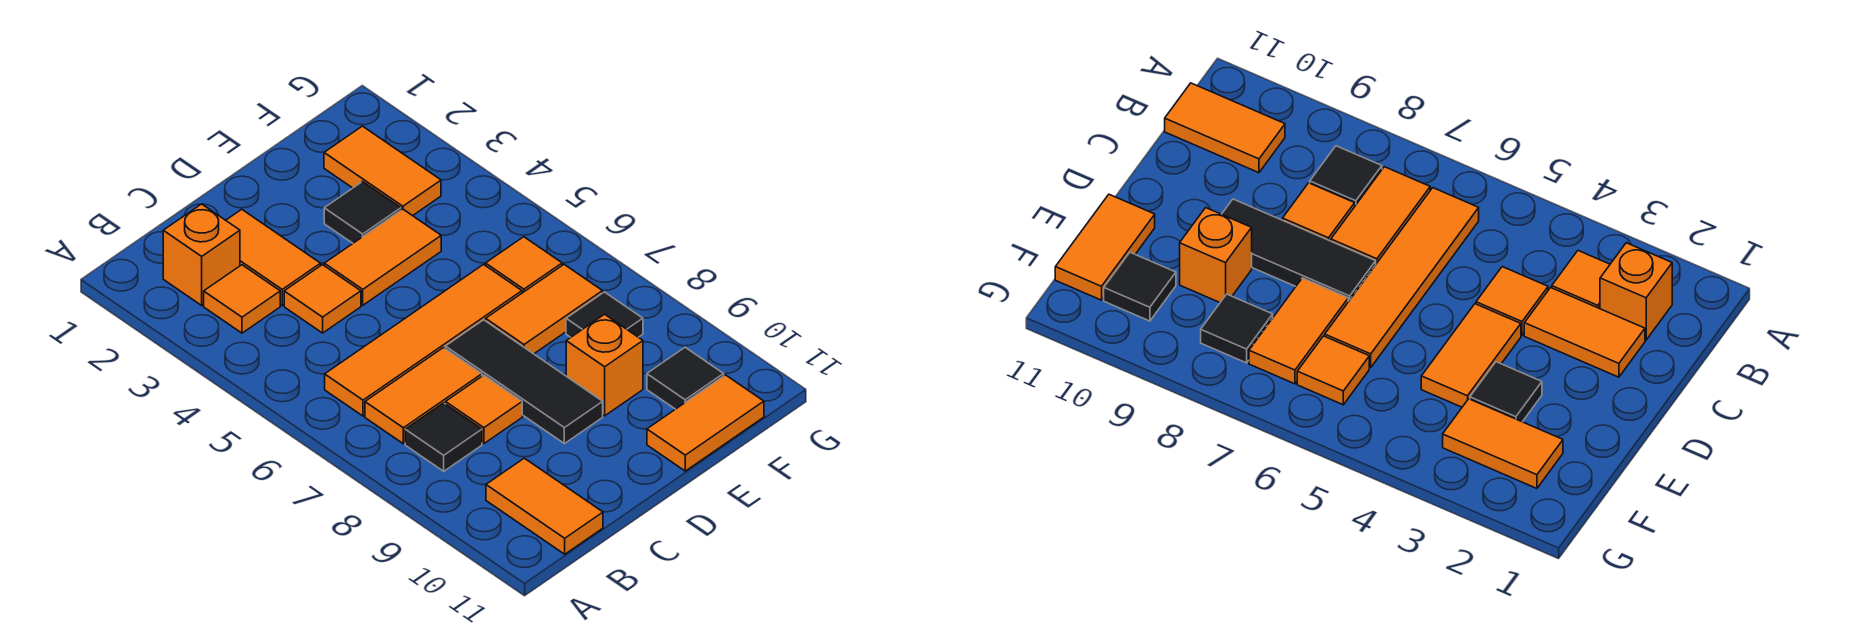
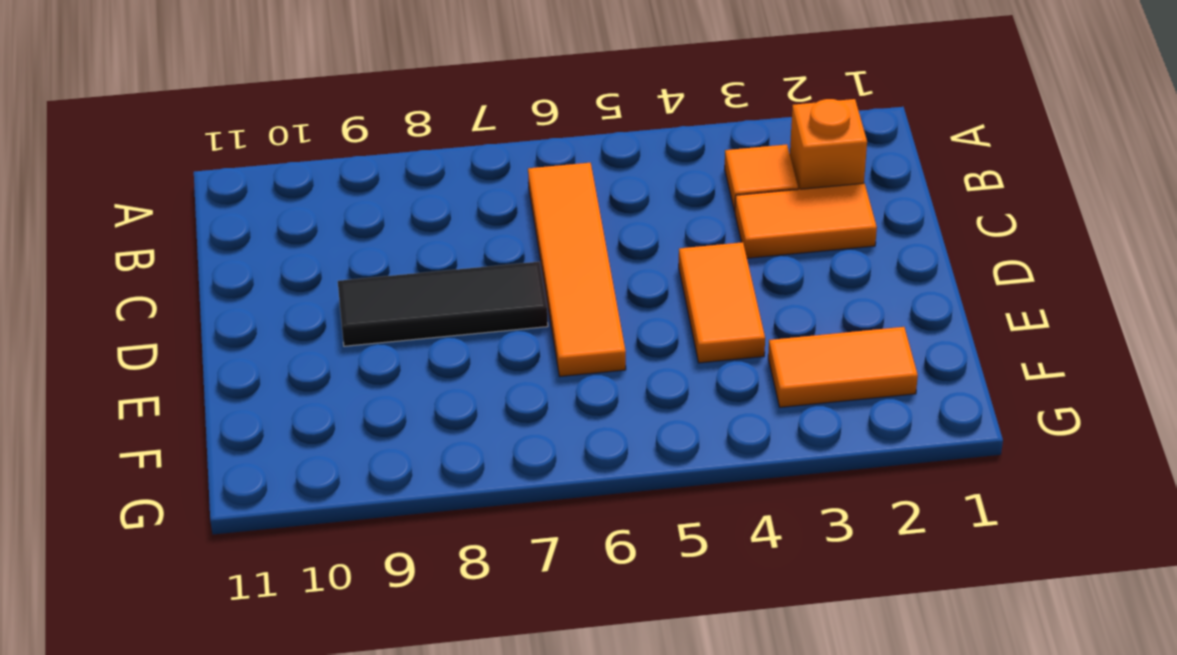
none -> orange tile B7:C7 level 1
none -> black tile B8 level 1
none -> orange tile B10:B11 level 1

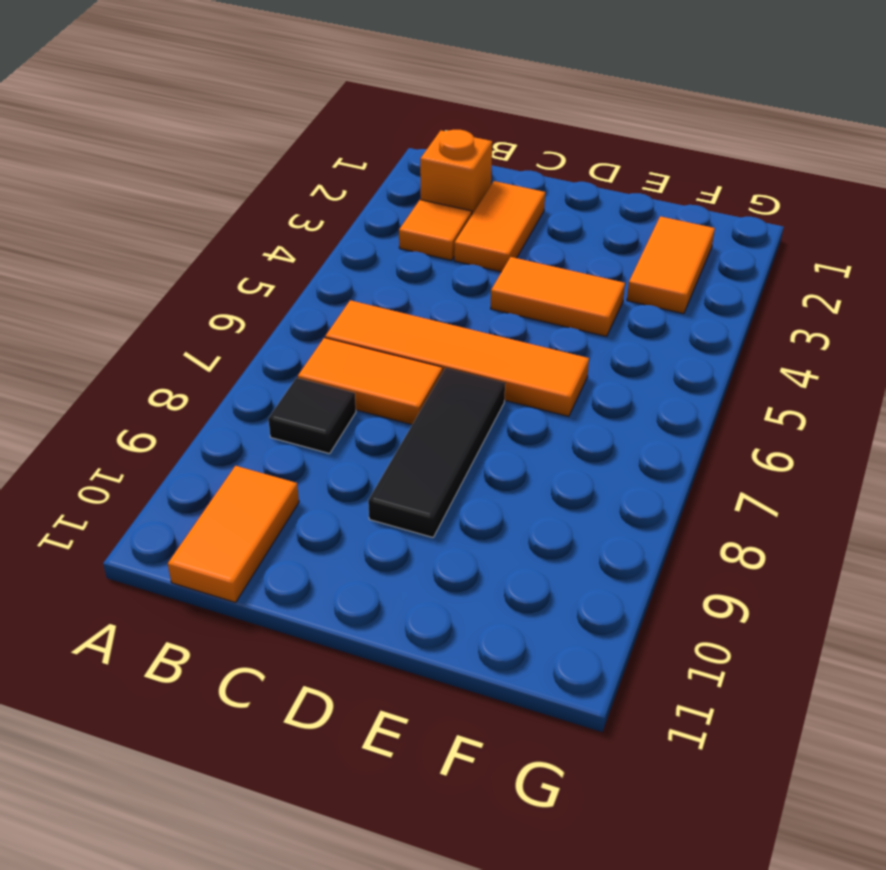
none -> orange tile C4 level 1
none -> orange tile C8 level 1
none -> black tile E3 level 1

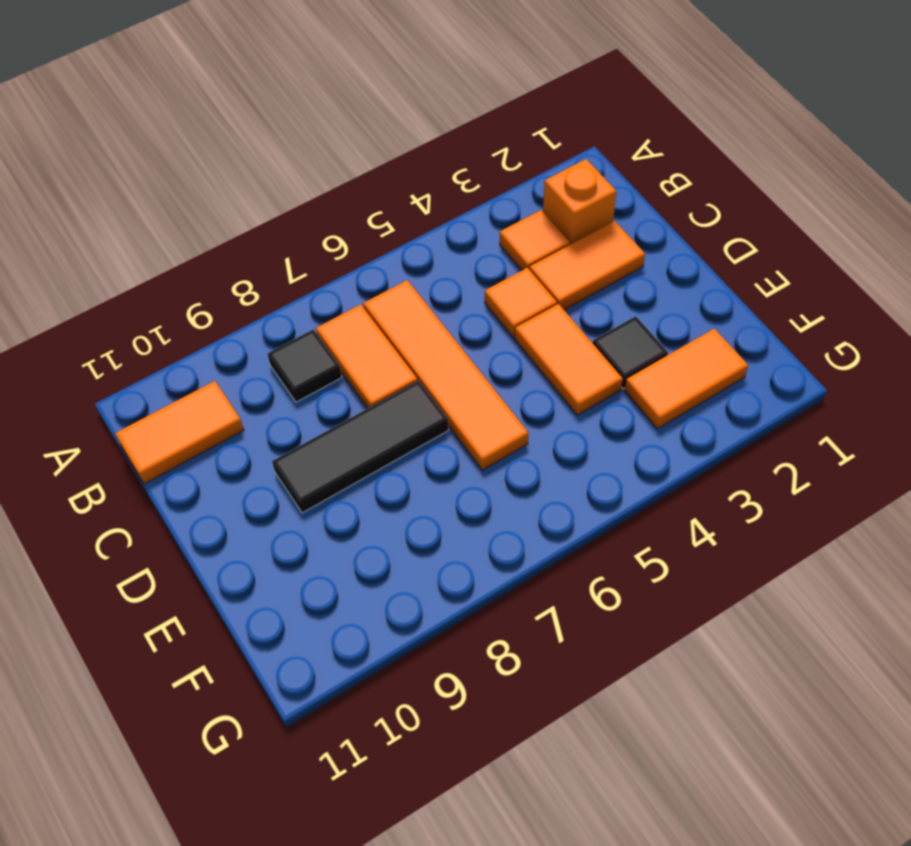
none -> orange tile C8 level 1
none -> orange tile E7:F7 level 1
none -> orange brick E9 level 1

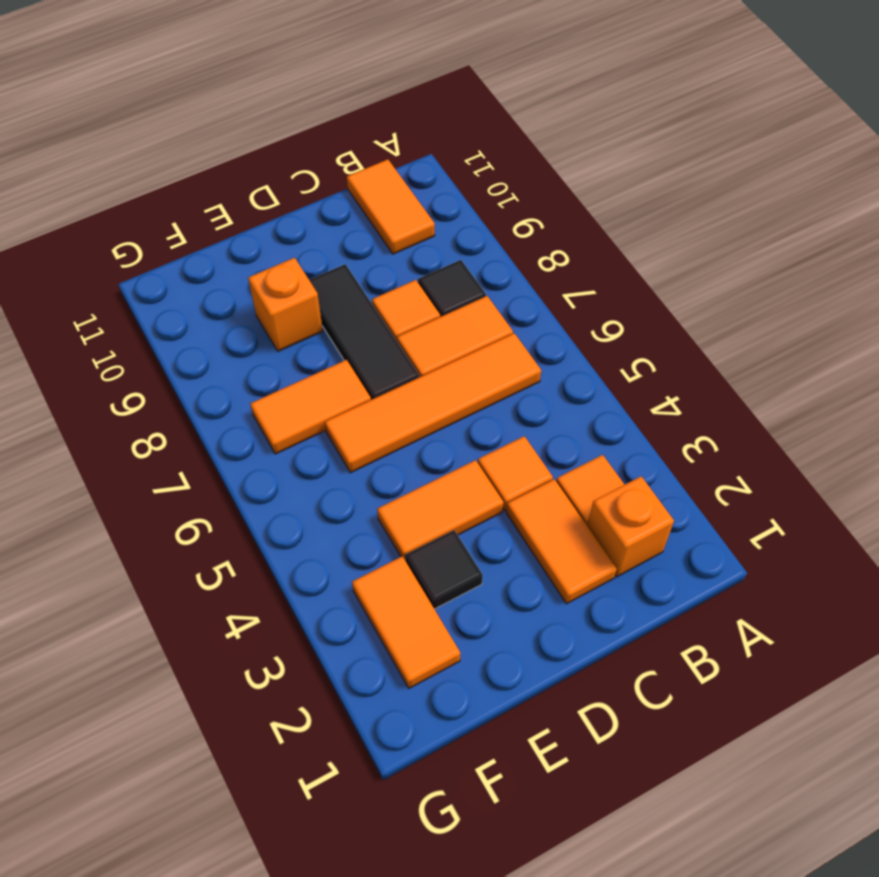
none -> orange tile E11:F11 level 1
none -> orange tile F6 level 1
none -> black tile F8 level 1

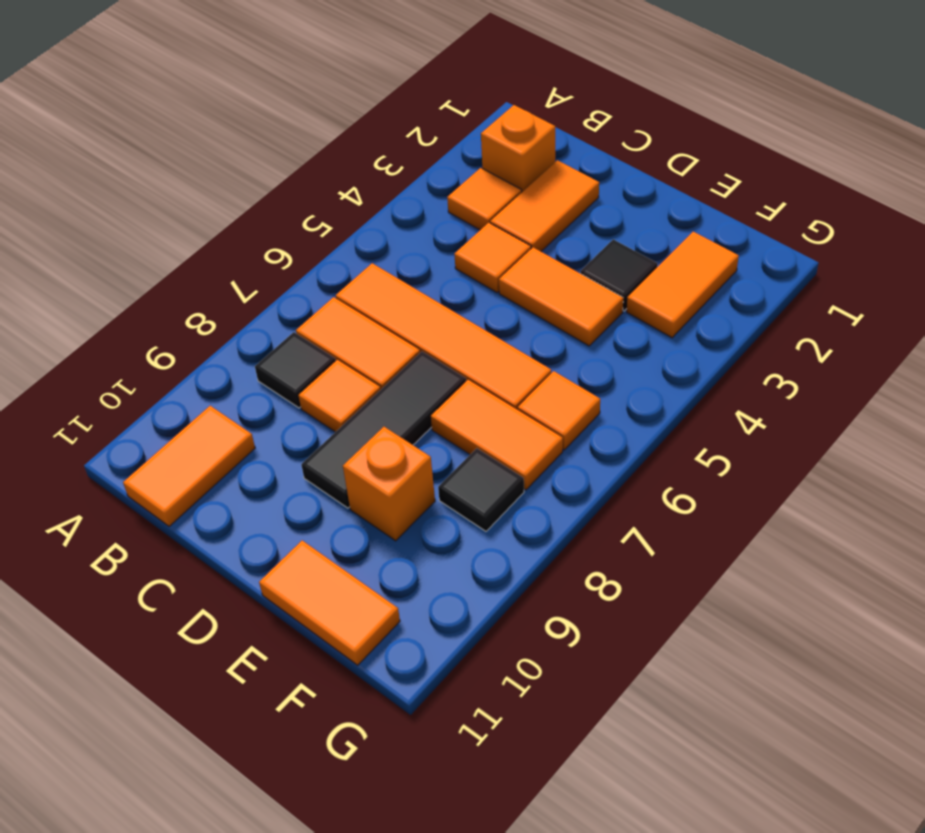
none -> black tile F10 level 1

